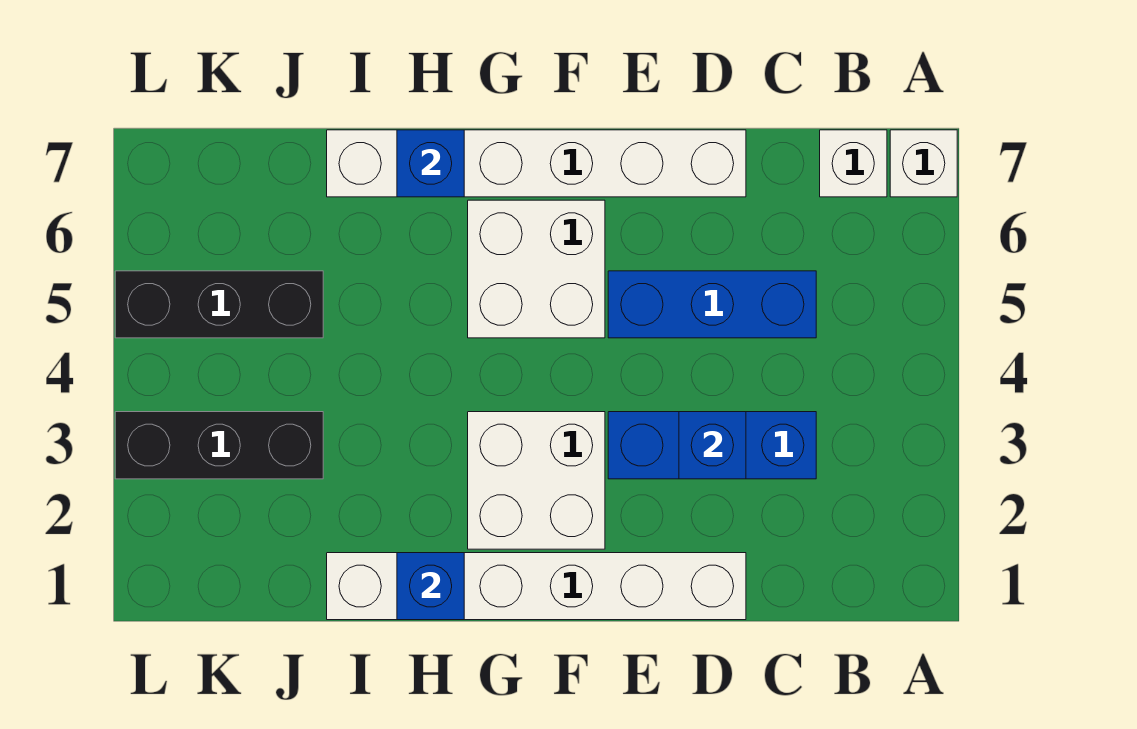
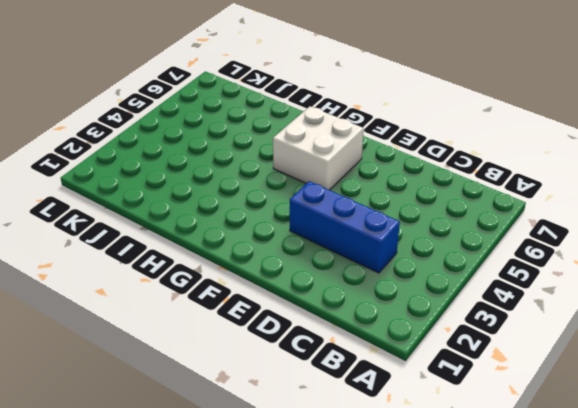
none -> white brick A7 level 1
none -> white brick B7 level 1
none -> blue brick C5:E5 level 1

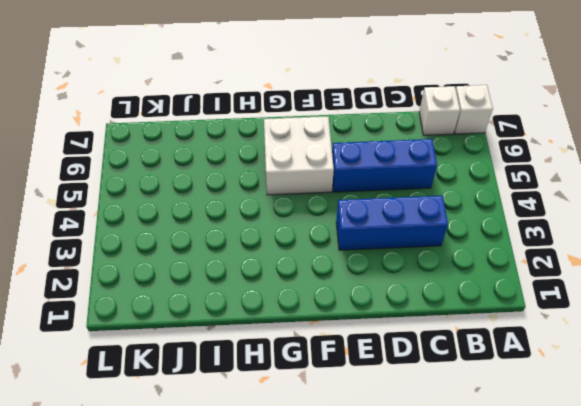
none -> white brick D1:I1 level 1
none -> white brick D7:I7 level 1
none -> white brick F2:G3 level 1

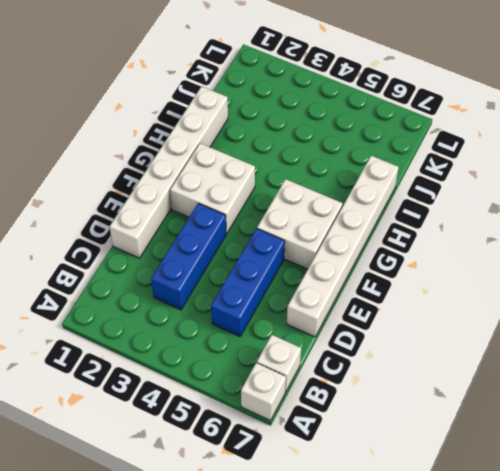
none -> black brick J3:L3 level 1
none -> black brick J5:L5 level 1
none -> blue brick D3 level 2

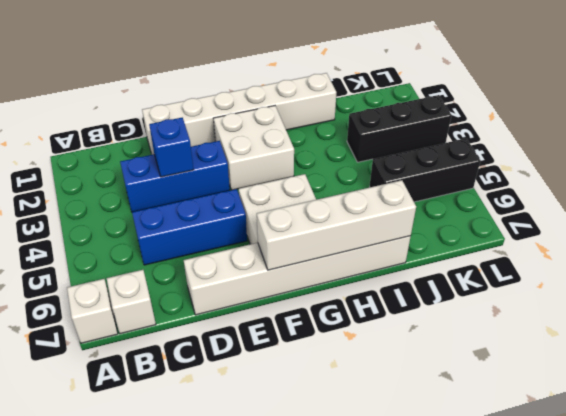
white brick F7:I7 level 2 -> blue brick H7 level 2
none -> blue brick H1 level 2

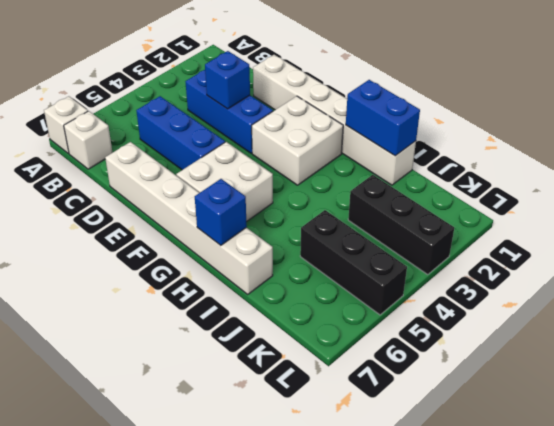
blue brick H1:I1 level 2 -> blue brick H1 level 2

